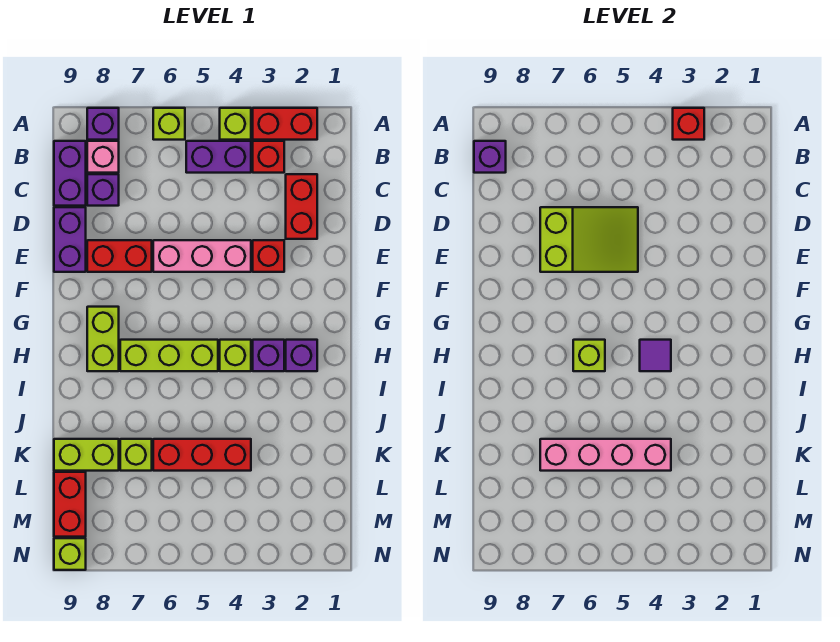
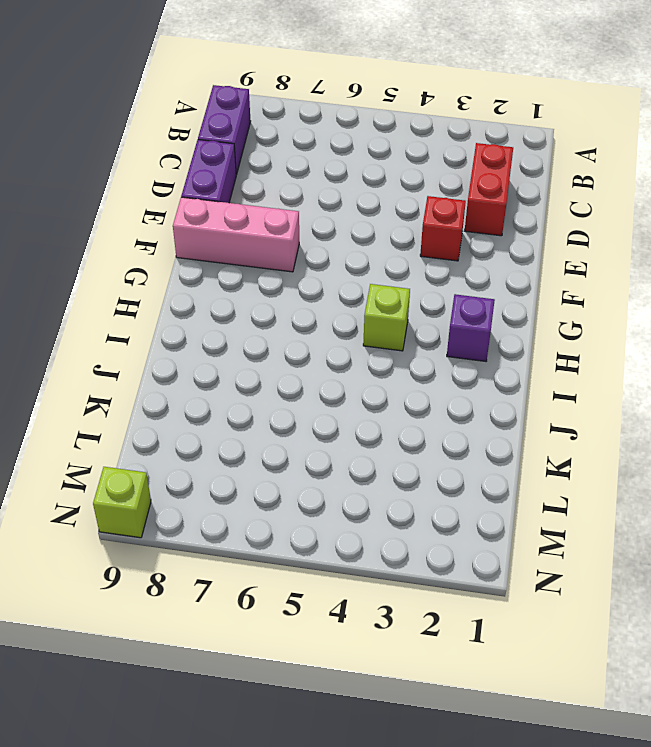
pink brick F7:F9 level 1 -> pink brick E4:E6 level 1
none -> red brick A2:A3 level 1
none -> lime brick A4 level 1
none -> lime brick A6 level 1
none -> purple brick A8 level 1

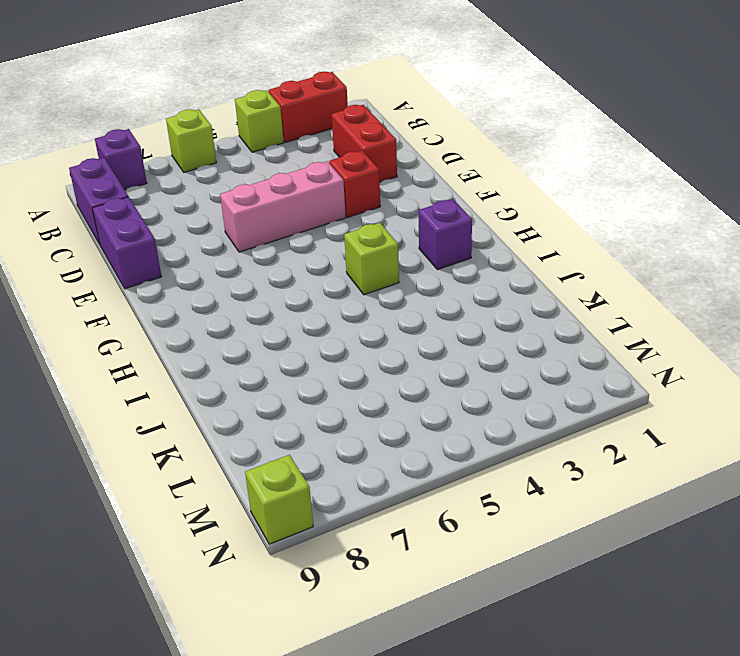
none -> red brick B3 level 1
none -> purple brick B4:B5 level 1
none -> pink brick B8 level 1
none -> purple brick C8 level 1

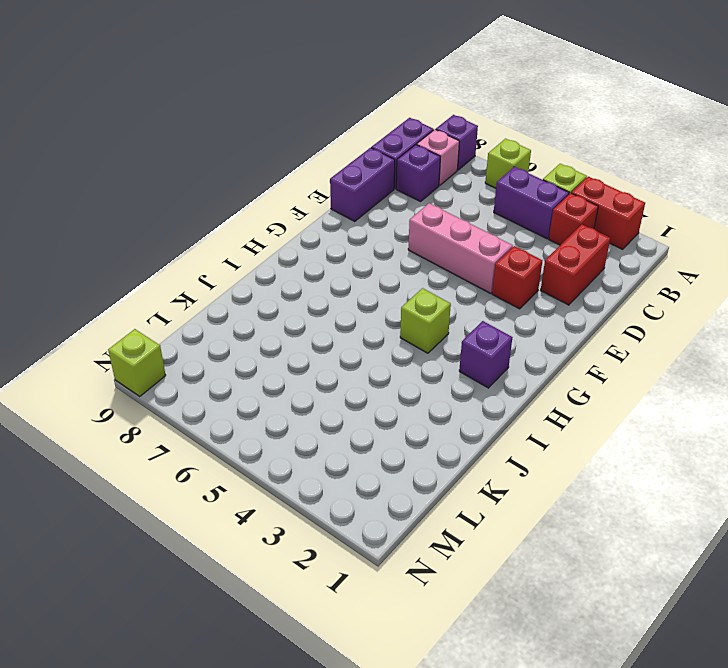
none -> red brick E7:E8 level 1
none -> lime brick G8:H8 level 1
none -> purple brick H3 level 1
none -> lime brick H5:H7 level 1

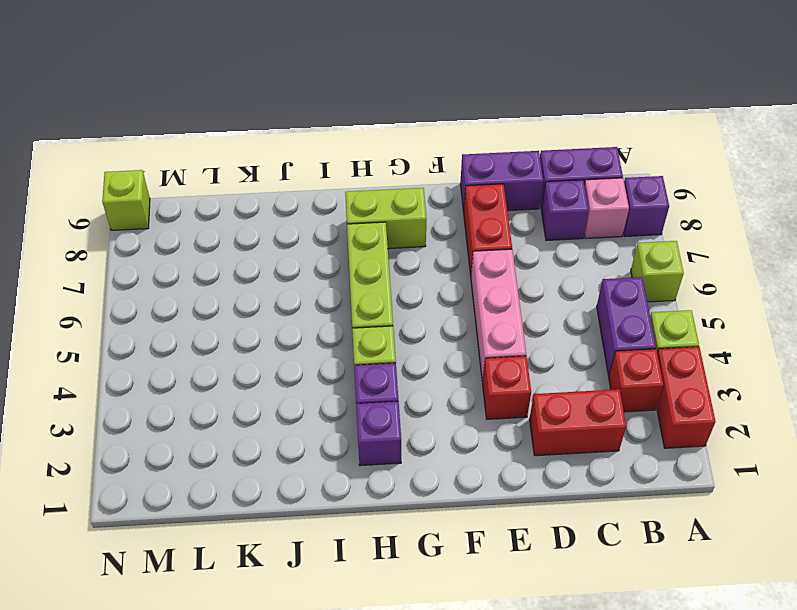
none -> red brick K4:K6 level 1
none -> lime brick K7 level 1
none -> lime brick K8:K9 level 1
none -> red brick L9:M9 level 1

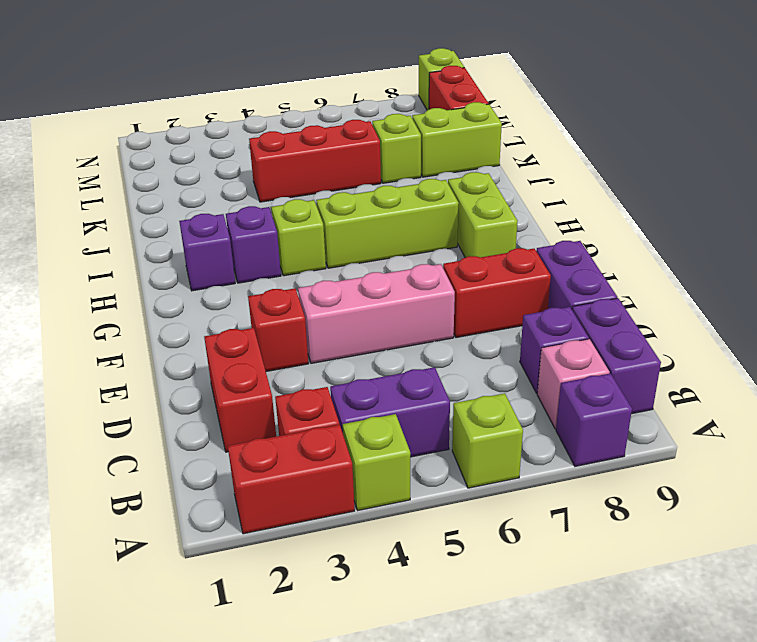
none -> red brick A3 level 2
none -> purple brick B9 level 2
none -> lime slope D5:E7 level 2 top 7
none -> purple tile H4 level 2

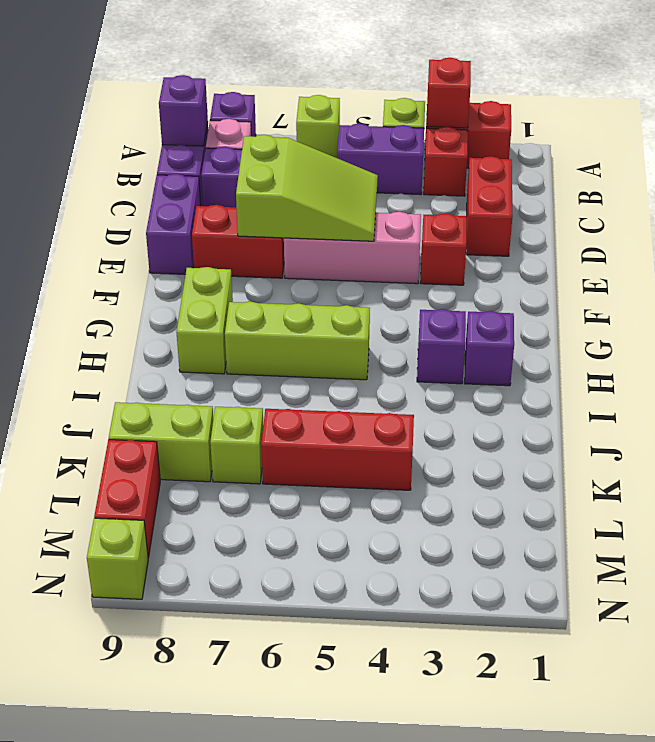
none -> lime brick H4 level 1
none -> purple tile H4 level 2
none -> lime brick H6 level 2
none -> pink brick K4:K7 level 2

